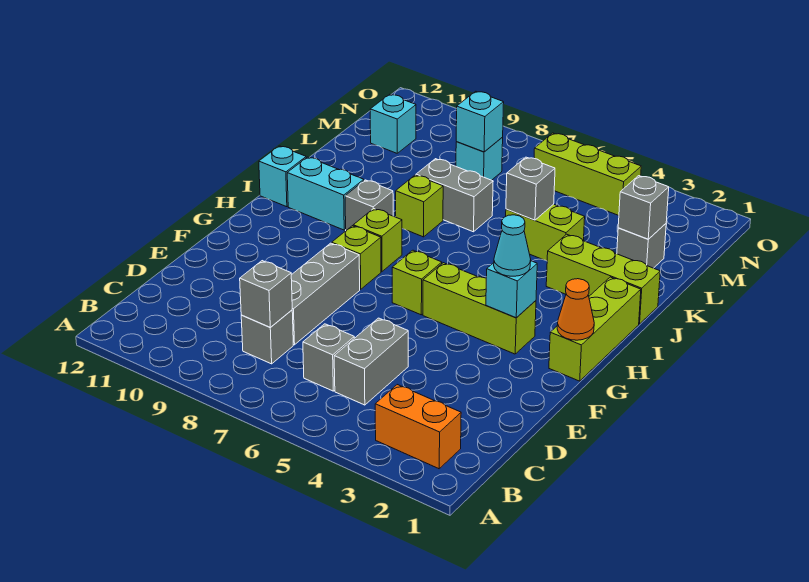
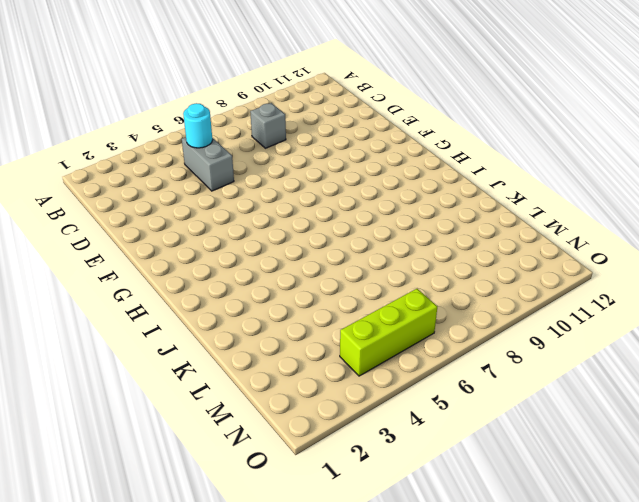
cyan round brick C5 level 2 -> none
none -> orange brick B2:B3 level 1
none -> grey brick C6 level 1
none -> grey brick D8:F8 level 1

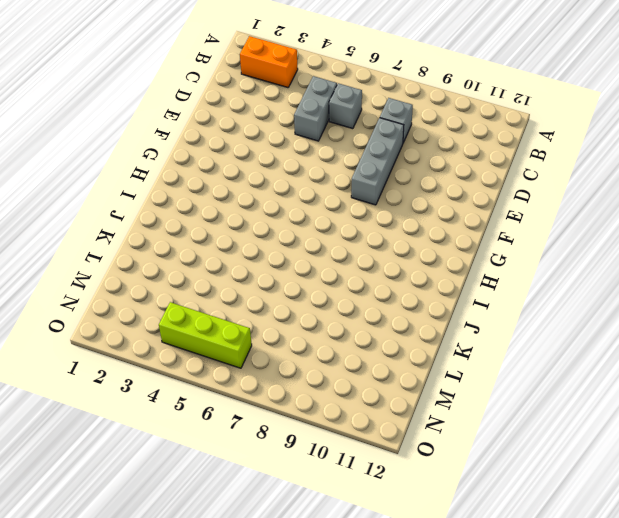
none -> lime brick G1:I1 level 1
none -> lime brick G3:G5 level 1
none -> lime brick G6 level 1

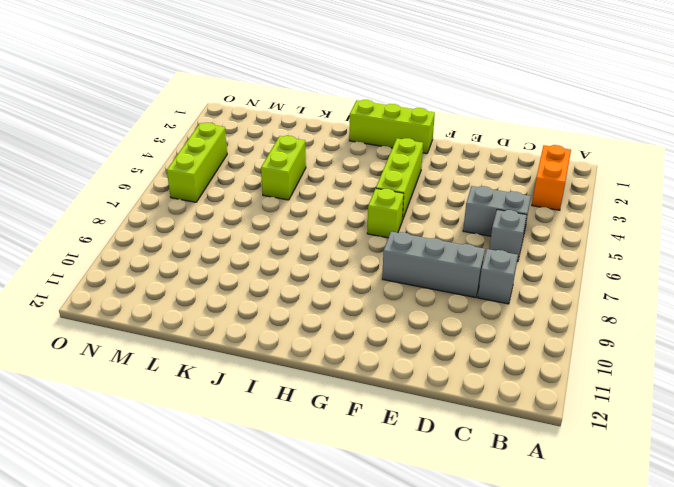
none -> lime brick G8 level 1
none -> lime brick H8 level 1
none -> grey brick I9 level 1

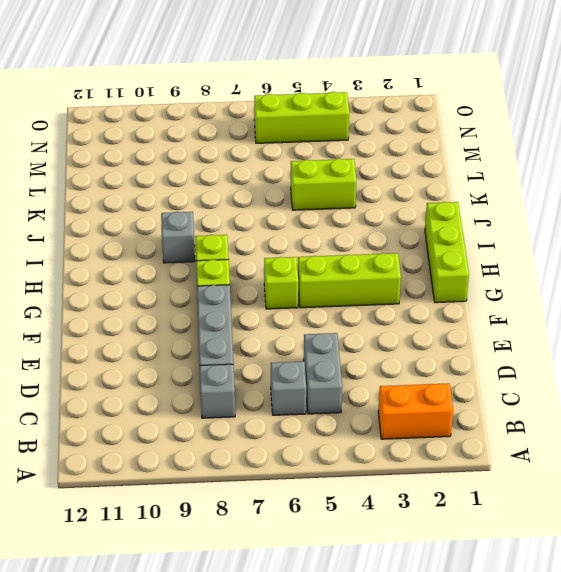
none -> cyan brick I10:I11 level 1
none -> cyan brick I12 level 1
none -> lime brick J1:J3 level 1

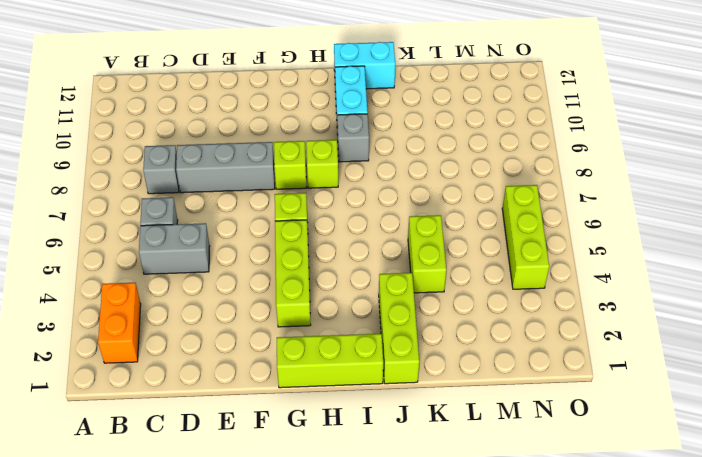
cyan brick I12:J12 level 1 -> cyan brick I12 level 1
none -> lime brick J8 level 1
none -> grey brick K7:K8 level 1
none -> grey brick L2 level 1

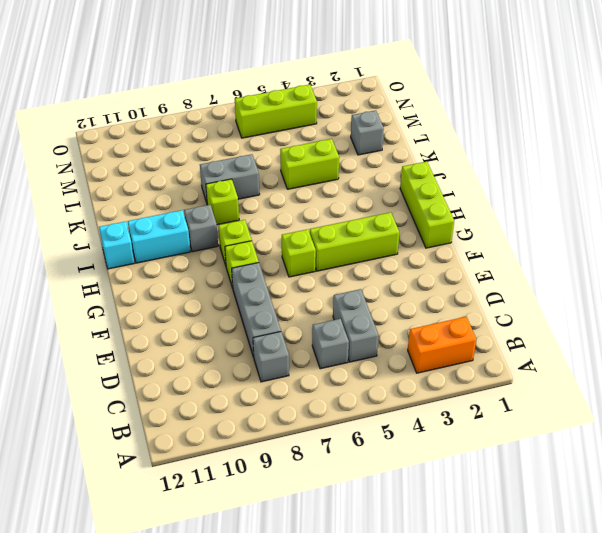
none -> lime brick J1:J3 level 1
none -> cyan brick M8 level 1
none -> cyan brick M11 level 1

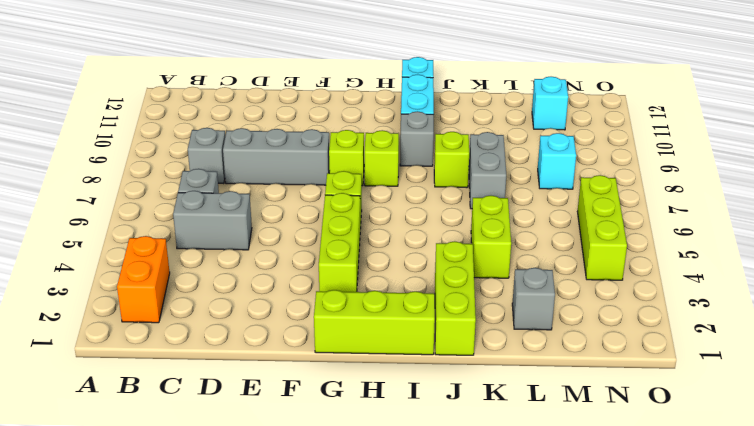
none -> grey brick C8 level 2
none -> orange cone G1 level 2
none -> cyan brick G3 level 2

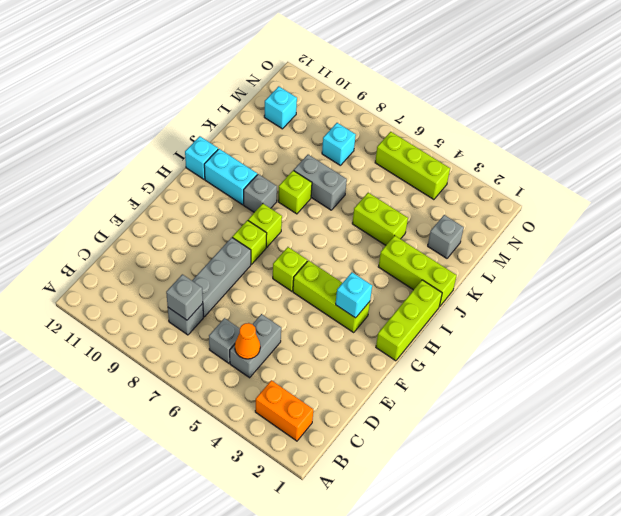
orange cone C5 level 2 -> orange cone G1 level 2
none -> grey brick K5 level 2
none -> grey brick L2 level 2
none -> cyan brick M8 level 2

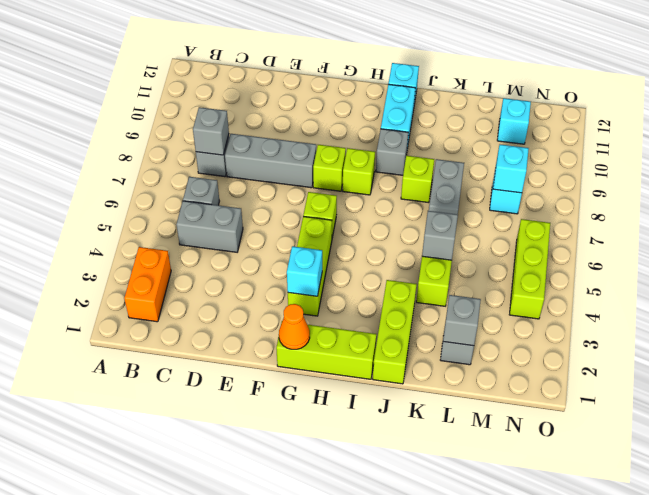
none -> cyan cone G3 level 3

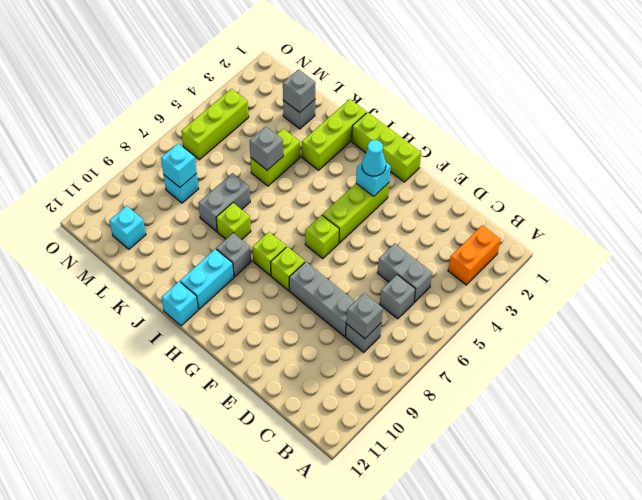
none -> orange cone G1 level 2

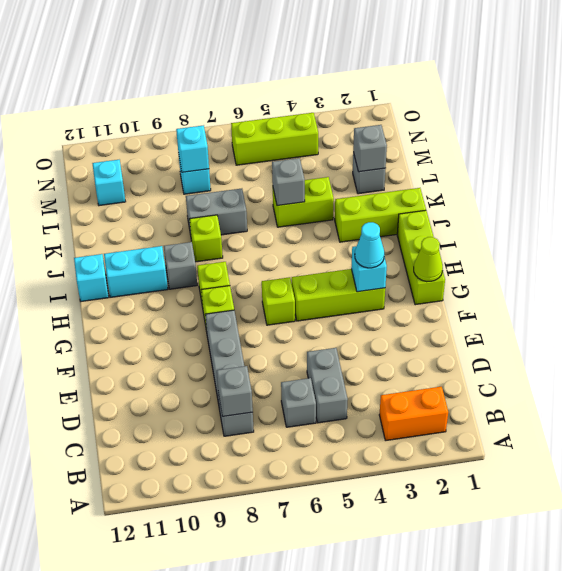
lime cone G1 level 2 -> orange cone G1 level 2

